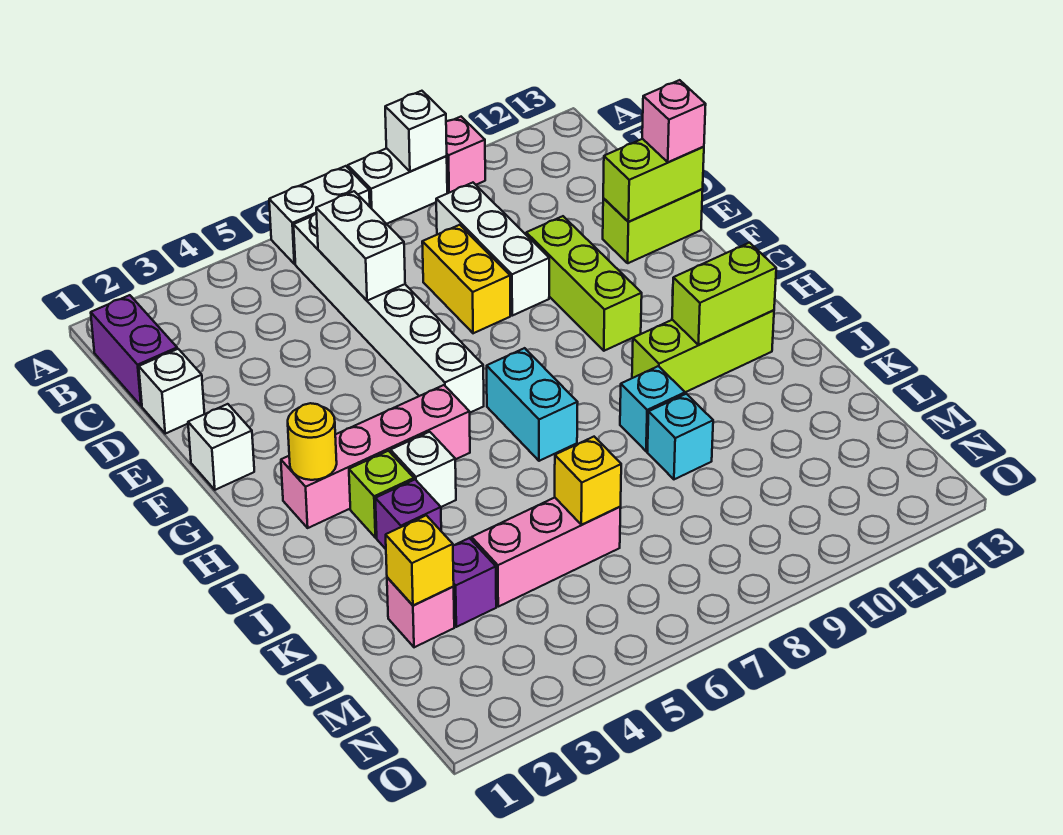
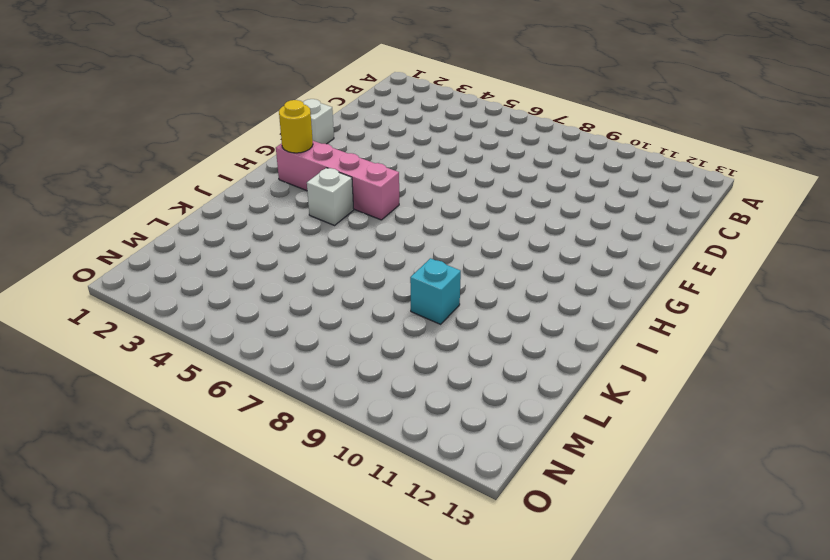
none -> white brick A6:A7 level 1
none -> white brick A8:A9 level 1
none -> pink brick A10 level 1
none -> purple brick B1:C1 level 1

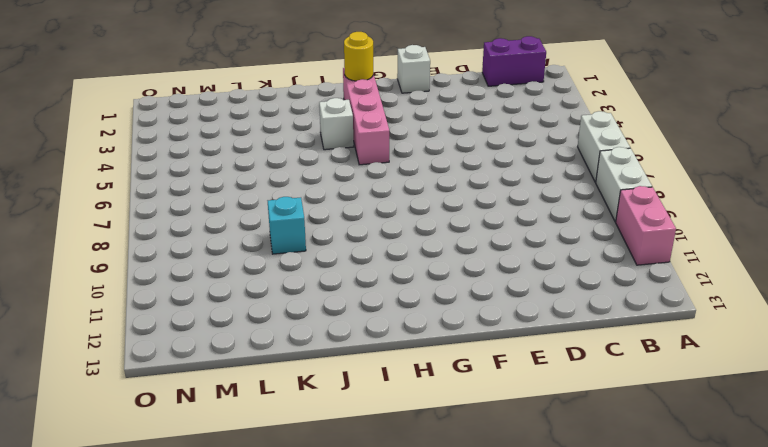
pink brick A10:A11 level 1 -> pink brick A10 level 1
none -> white brick B6:G6 level 1
none -> white brick C9:E9 level 1
none -> white brick D1 level 1
none -> yellow brick D8:E8 level 1

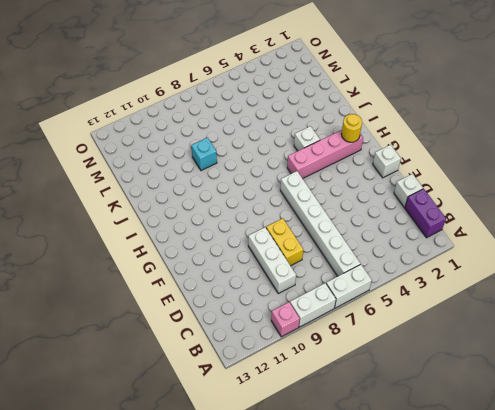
none -> lime brick E10:G10 level 1
none -> lime brick E12:E13 level 1
none -> cyan brick H7:I7 level 1
none -> lime brick I3 level 1

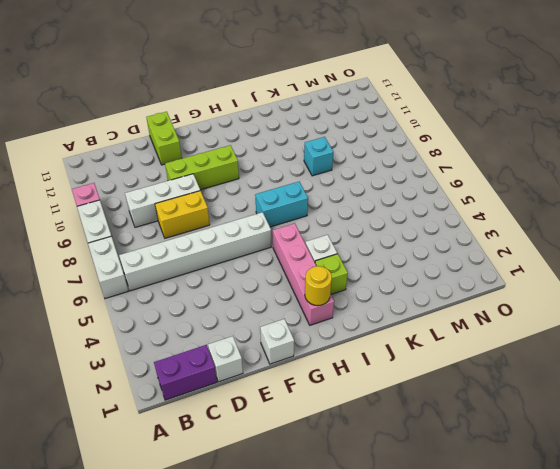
none -> lime brick I10:I12 level 1
none -> purple brick J3 level 1
none -> cyan brick J9 level 1
none -> pink brick L2 level 1

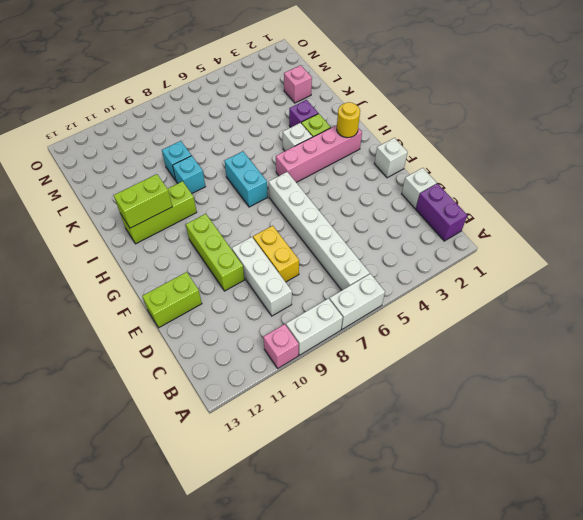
none -> purple brick L3 level 1
none -> pink brick L4:L6 level 1
none -> white brick A9 level 2
none -> white brick C6:D6 level 2

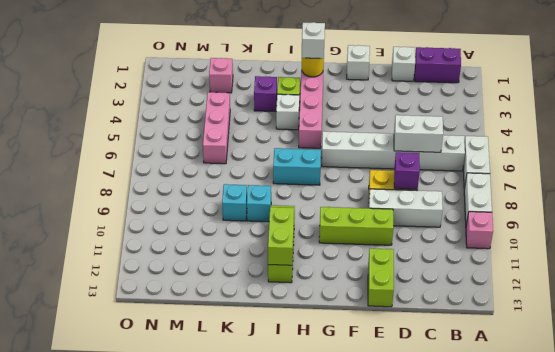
purple brick D8 level 2 -> purple brick L3 level 1
white brick H2 level 3 -> white brick A9 level 2
none -> lime brick E12:E13 level 2
none -> yellow brick L2 level 2
none -> yellow brick L6 level 2
none -> pink brick E13 level 3

